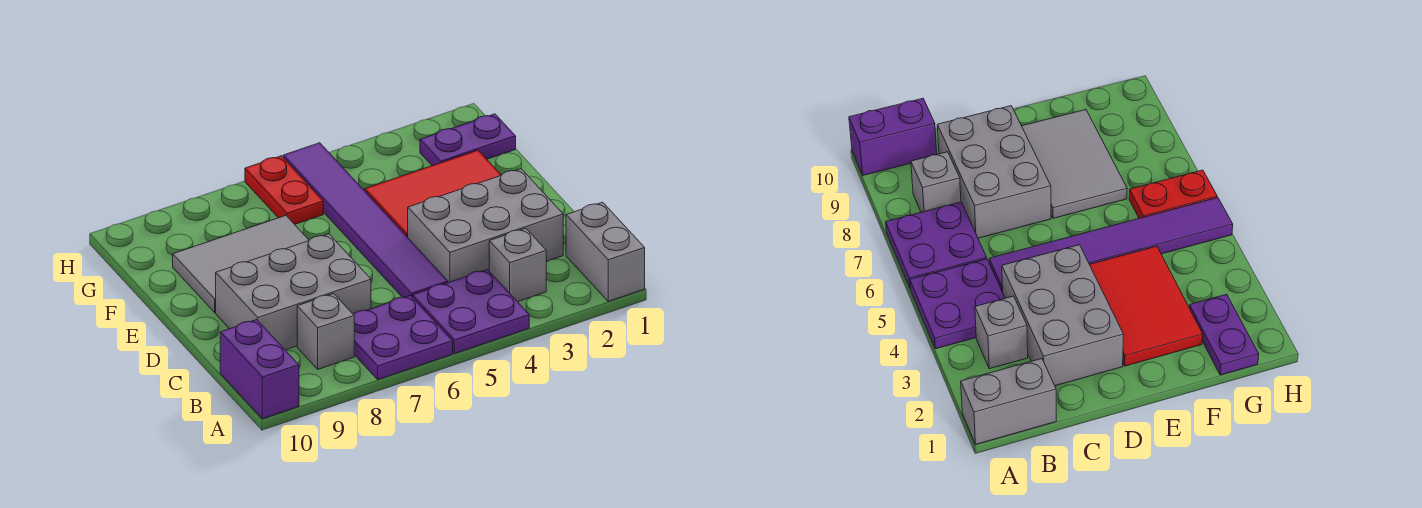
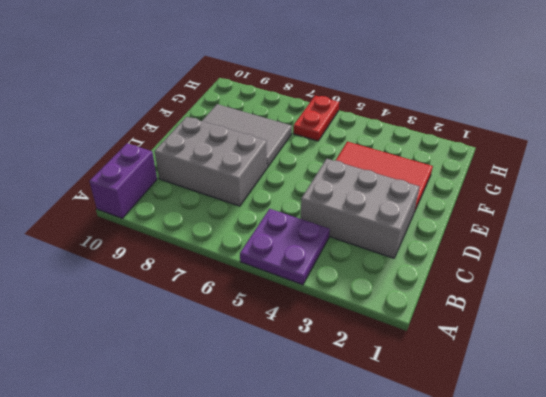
none -> grey brick A1:B1 level 1
none -> purple plate A6:B7 level 1
none -> grey brick B3 level 1

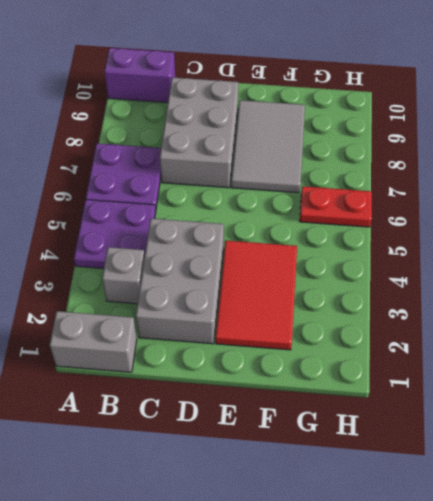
none -> grey brick B8 level 1
none -> purple tile C5:H5 level 1
none -> purple plate G1:G2 level 1

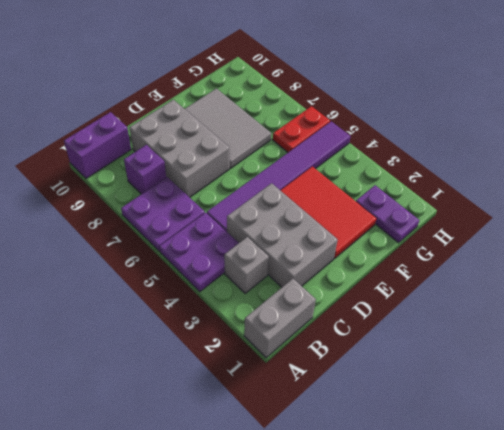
purple brick B8 level 1 -> grey brick B8 level 1

